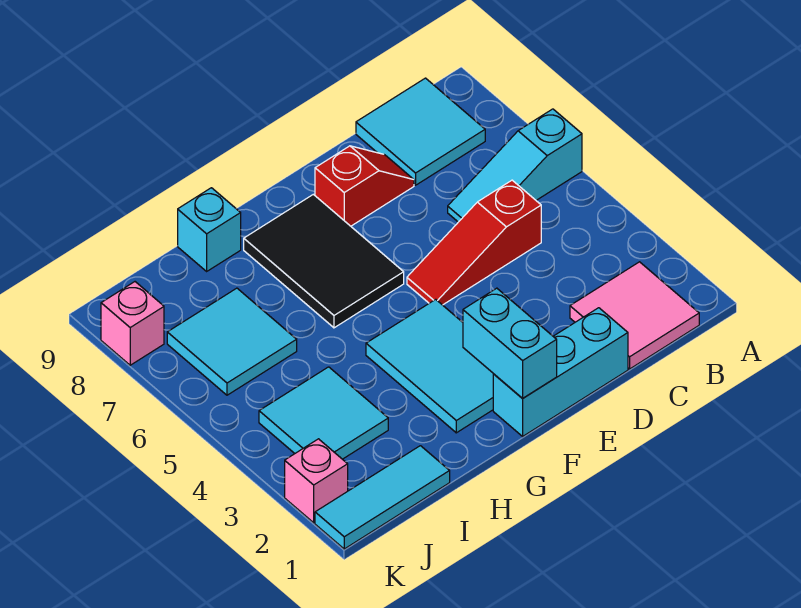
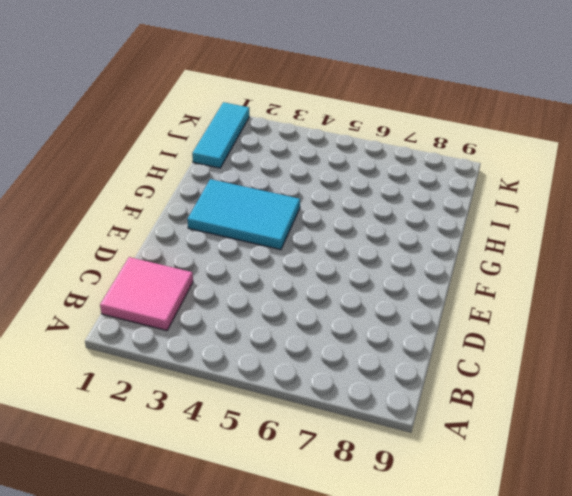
none -> cyan slope A6:C6 level 1 top A
none -> cyan tile B8:C9 level 1
none -> red slope C5:E5 level 1 top C

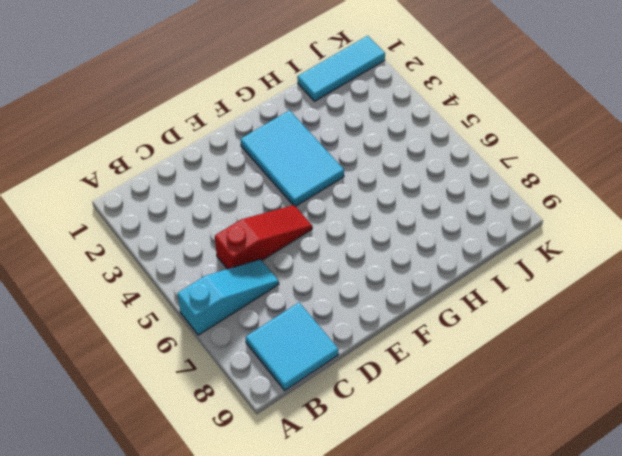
none -> pink tile B1:C2 level 1
none -> cyan brick D1:F1 level 1
none -> red slope D8:E8 level 1 top E

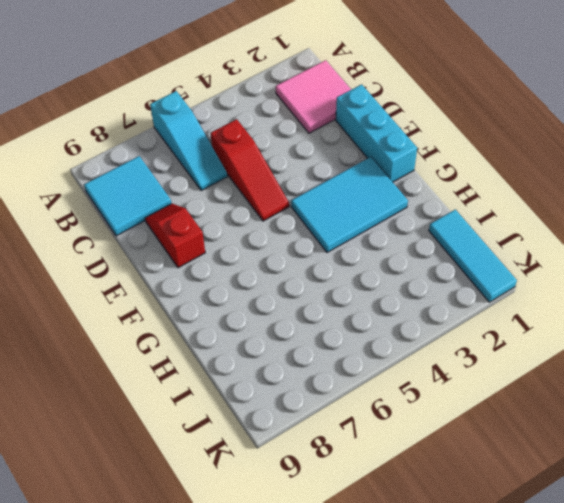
none -> black tile F6:G8 level 1
none -> cyan brick H9 level 1
none -> cyan tile I3:J4 level 1

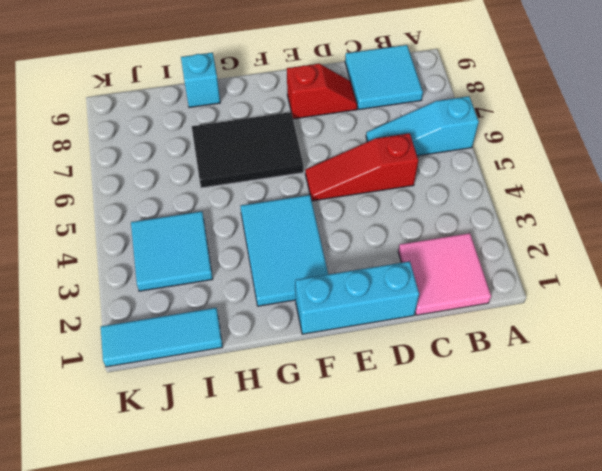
black tile F6:H7 level 1 -> black tile F6:G8 level 1
none -> cyan tile I6:J7 level 1
none -> pink brick K2 level 1
none -> pink brick K8 level 1

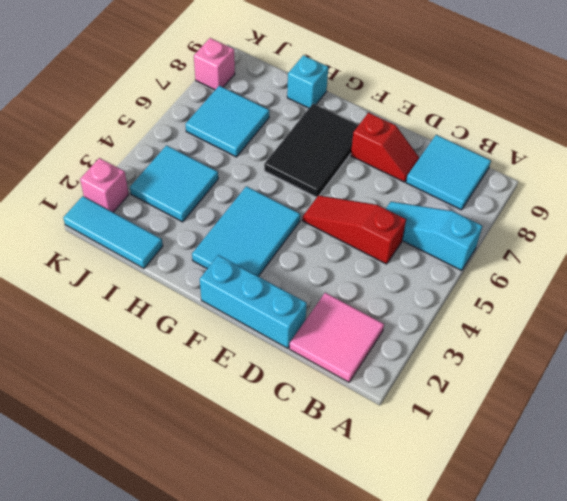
none -> cyan brick F1:F2 level 2

